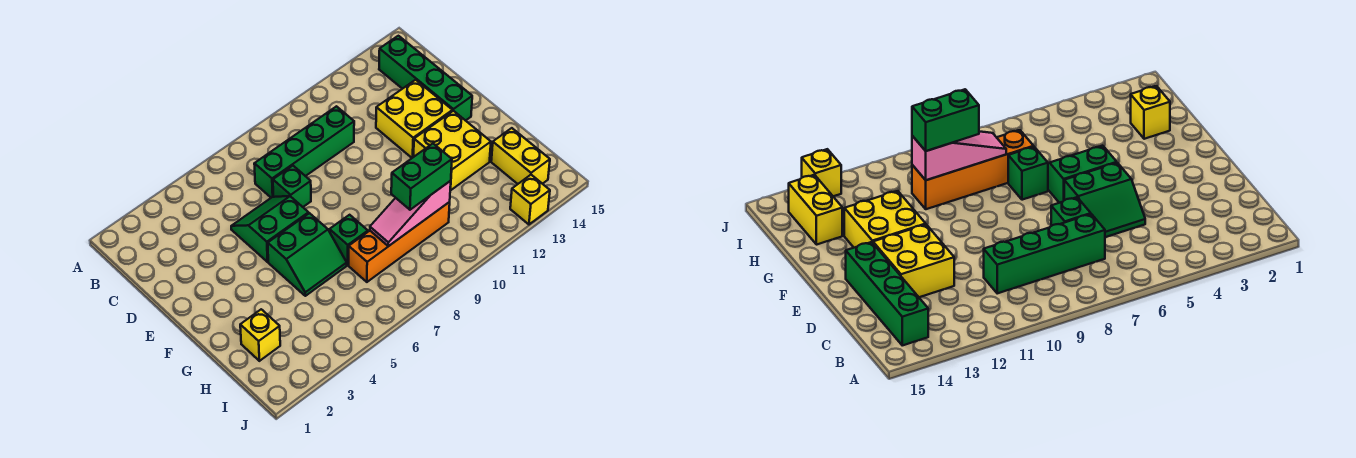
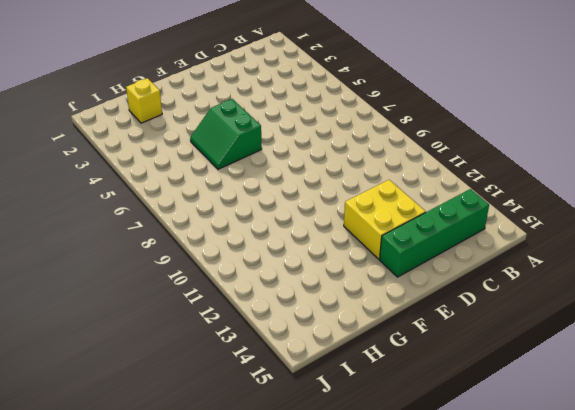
none -> green brick C7:C10 level 1
none -> green slope D5:E6 level 1 top E
none -> green brick D7 level 1

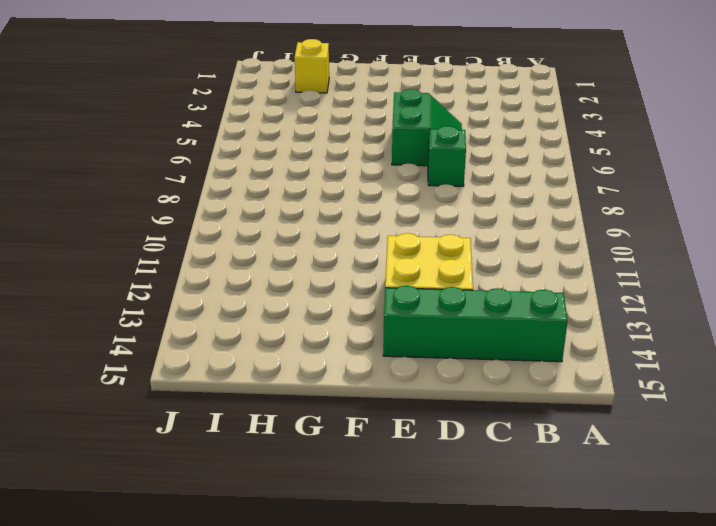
none -> green brick C7:C10 level 1
none -> green slope F5:G6 level 1 top F
none -> yellow brick F12:G13 level 1

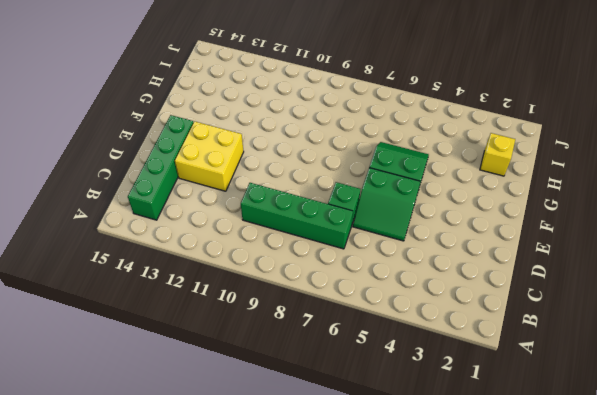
none -> yellow brick F12:G13 level 1
none -> green brick G7 level 1
none -> orange brick H7:H10 level 1

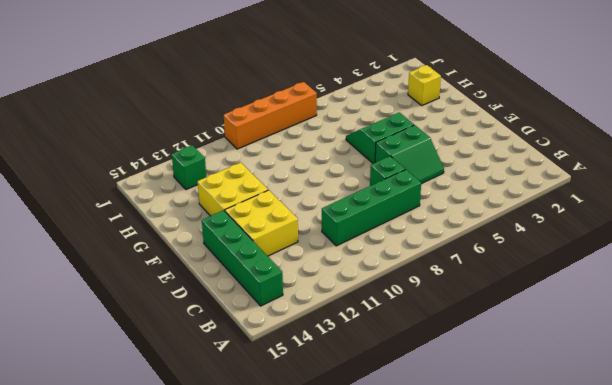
green brick I13 level 1 -> green brick G7 level 1
orange brick J7:J10 level 1 -> orange brick H7:H10 level 1
none -> yellow brick H14:I14 level 1
none -> yellow brick J13 level 1
none -> pink slope H8:H10 level 2 top 10

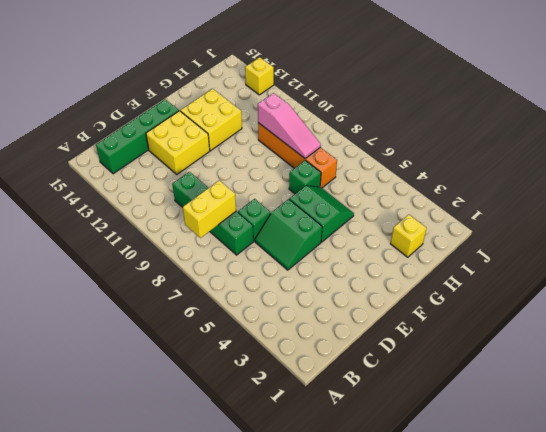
yellow brick B8:C8 level 2 -> yellow brick H14:I14 level 1
none -> green brick H9:H10 level 3

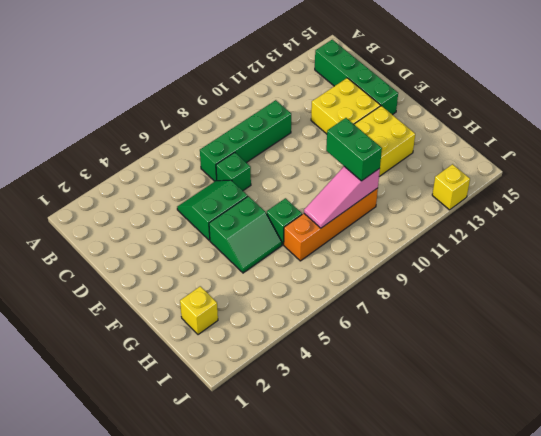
green brick G10:H10 level 3 -> green brick H9:H10 level 3
none -> yellow brick H14:I14 level 1

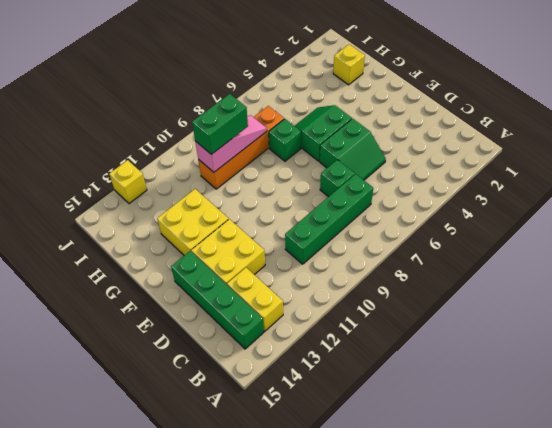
yellow brick B13:C13 level 1 -> yellow brick H14:I14 level 1

